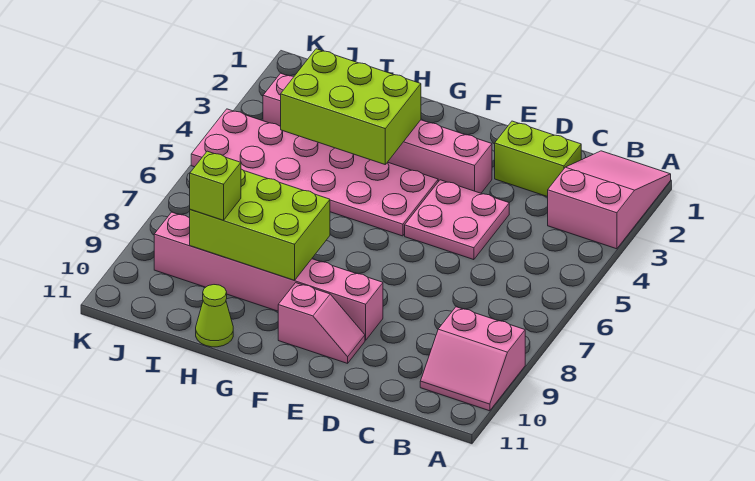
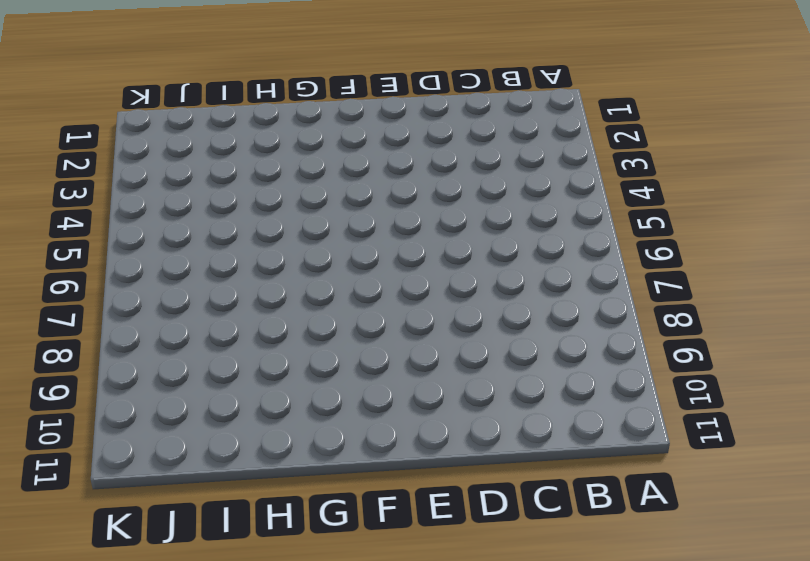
none -> pink slope A1:B3 level 1 top 3
none -> pink slope A9:B10 level 1 top 9
none -> lime brick C2:D2 level 1

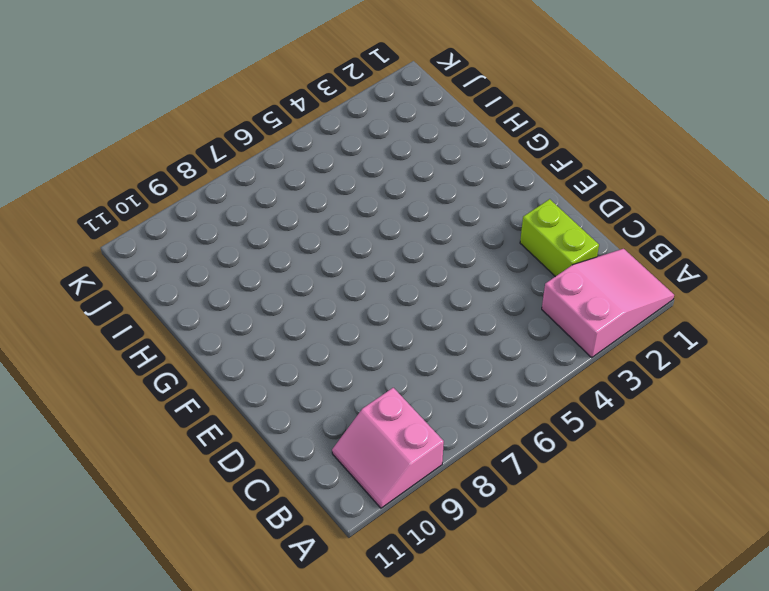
none -> pink plate D4:E5 level 1
none -> pink brick E3:J3 level 1
none -> pink brick E9:J9 level 1

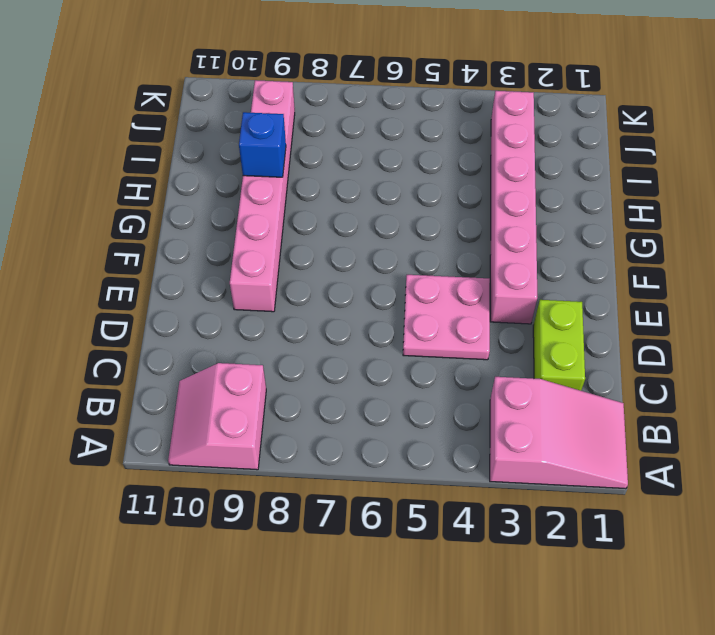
blue brick H9 level 2 -> lime brick G8:I9 level 2
none -> pink slope E10:F10 level 1 top F
none -> pink plate F4:K5 level 1
none -> lime cone H11 level 1

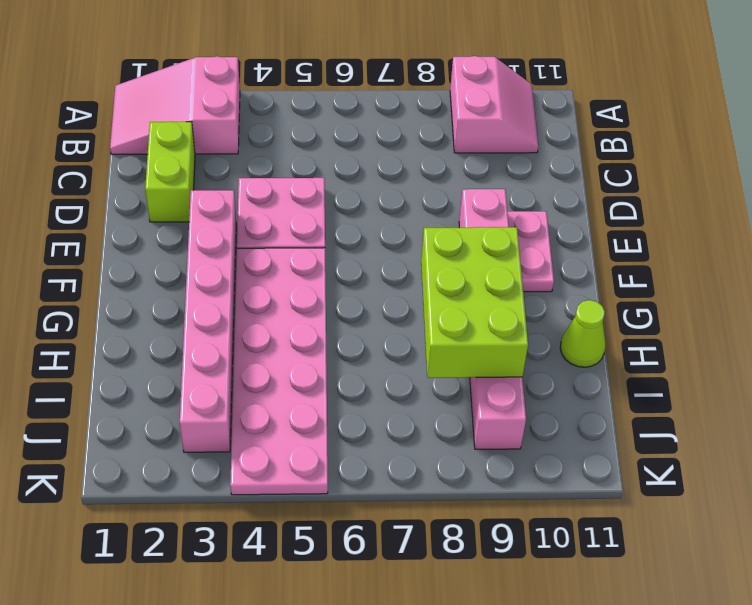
pink plate E10:F10 level 1 -> pink slope E10:F10 level 1 top F
none -> lime brick G3:I4 level 2
none -> lime brick I9 level 3

